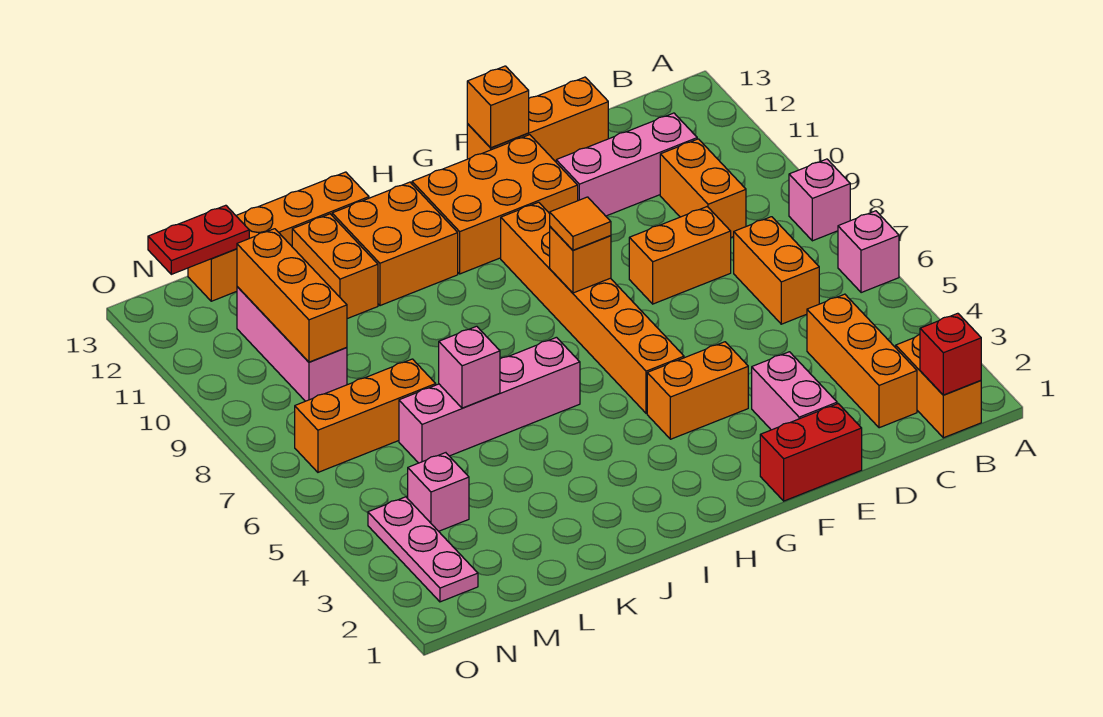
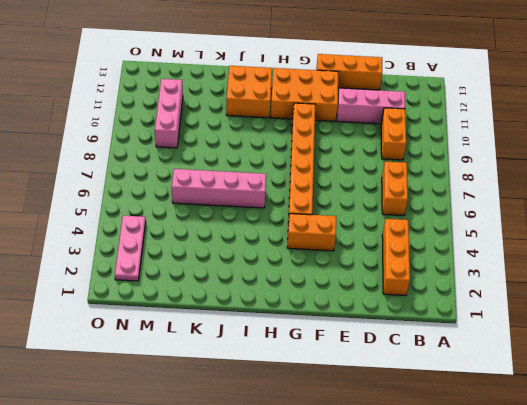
none -> pink brick A6 level 1
none -> pink brick A8 level 1
none -> orange brick B1:B2 level 1

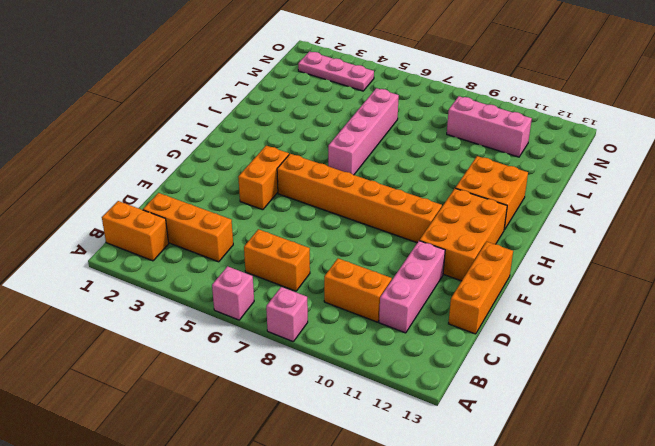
none -> orange brick D8:E8 level 1
none -> red brick E1:F1 level 1
none -> pink brick E2:E3 level 1

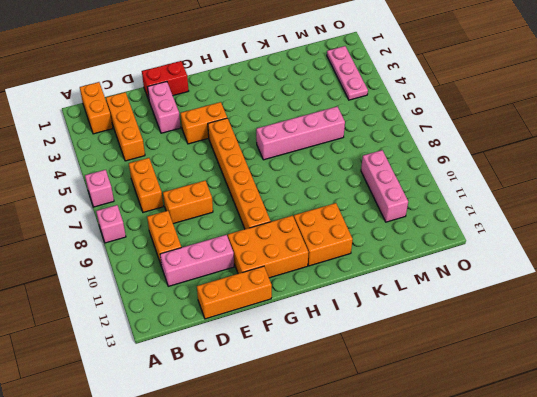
none -> orange brick J13:M13 level 1
none -> orange brick K11:K12 level 1
none -> orange brick L7:N7 level 1

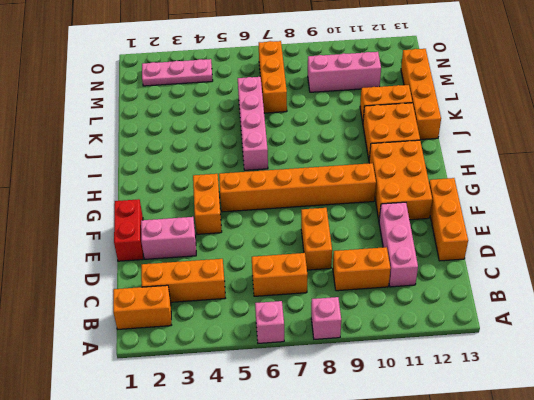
none -> pink brick M4 level 1
none -> red brick B1 level 2
none -> orange brick F13 level 2

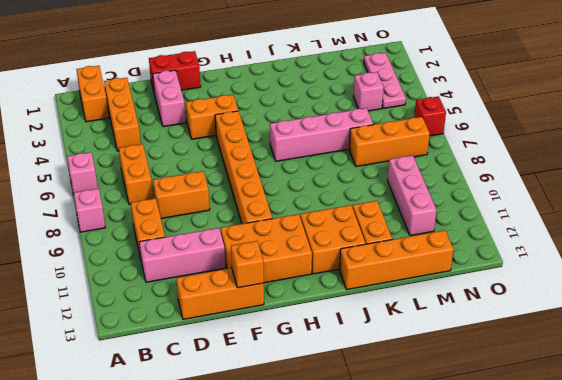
red brick O6 level 1 -> red brick B1 level 2
none -> orange brick G8 level 2
none -> pink brick K6 level 2
none -> orange brick M9:M11 level 2

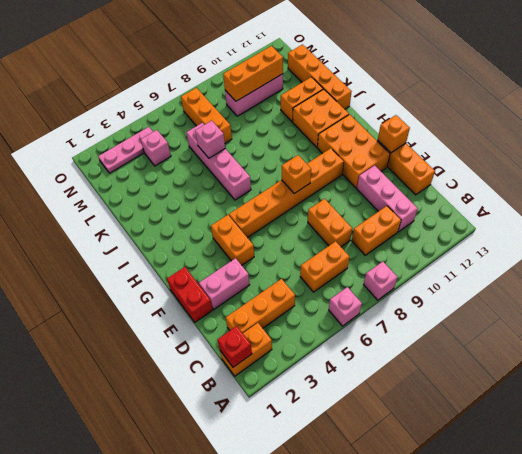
none -> red plate M13:N13 level 2
none -> orange tile G8 level 3

